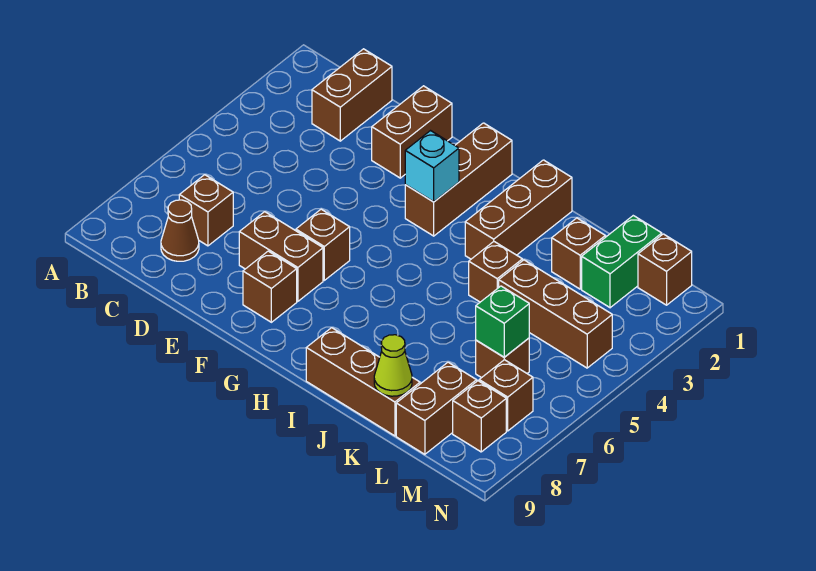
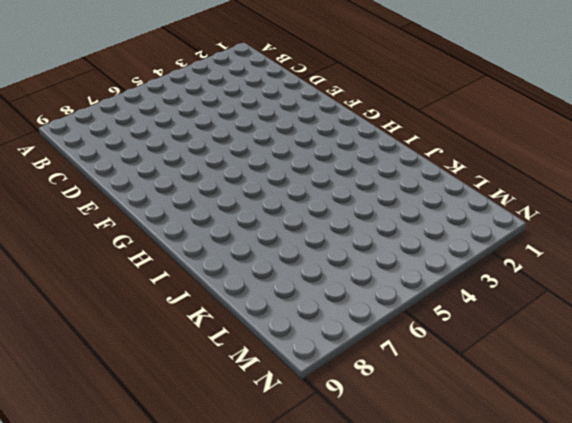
none -> brown brick C1:C2 level 1
none -> brown brick C7 level 1
none -> brown cone C8 level 1

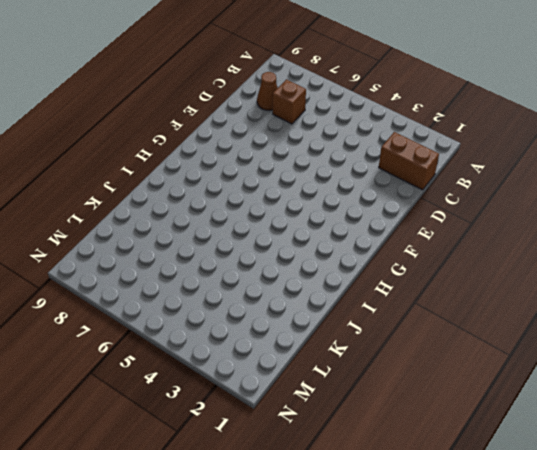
none -> brown brick E1:E2 level 1
none -> brown brick E7:F7 level 1
none -> brown brick F6 level 1

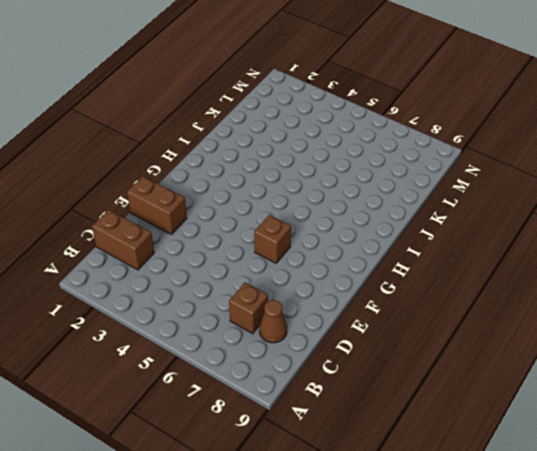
none -> brown brick E7:F7 level 1
none -> brown brick F8 level 1
none -> brown brick G1:G3 level 1

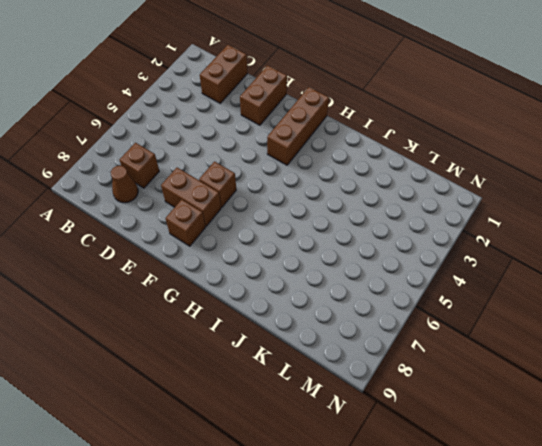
none -> brown brick I1:I3 level 1
none -> brown brick I9:K9 level 1
none -> brown brick J4 level 1

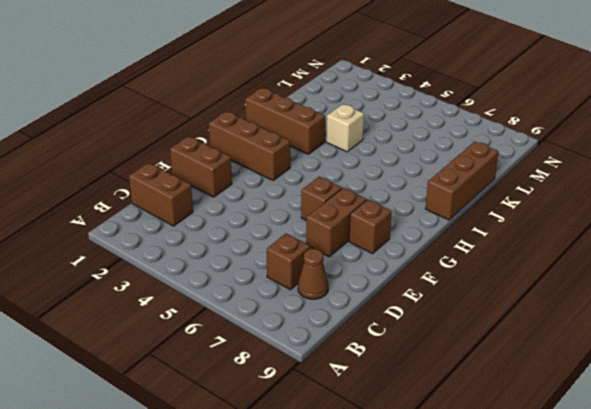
tan brick J4 level 1 -> brown brick J4 level 1
none -> brown brick K2 level 1
none -> brown brick K4:M4 level 1
none -> green brick L1:L2 level 1

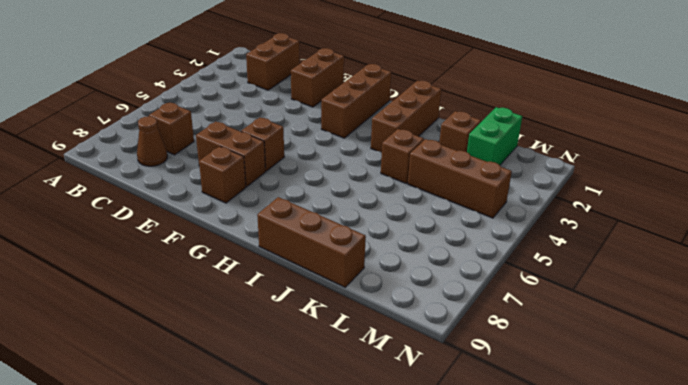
none -> brown brick L6 level 1
none -> brown brick L8:L9 level 1
none -> brown brick M1 level 1

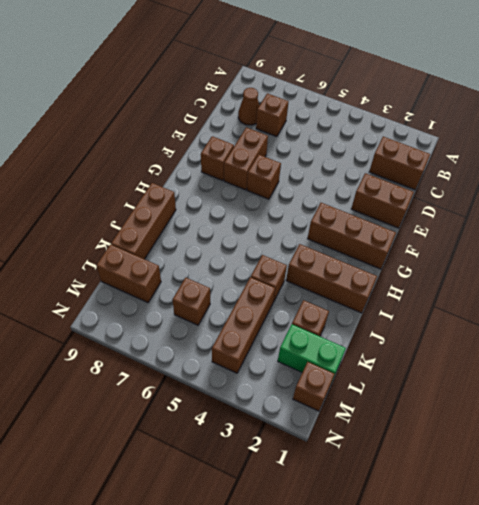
none -> brown brick M7 level 1
none -> brown brick M8 level 1
none -> cyan brick G3 level 2

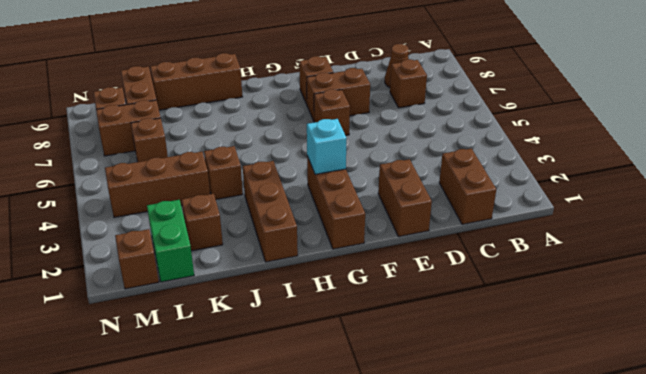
brown brick L7:M7 level 1 -> brown brick M7 level 1
none -> lime cone K9 level 2
none -> green brick L6 level 2

